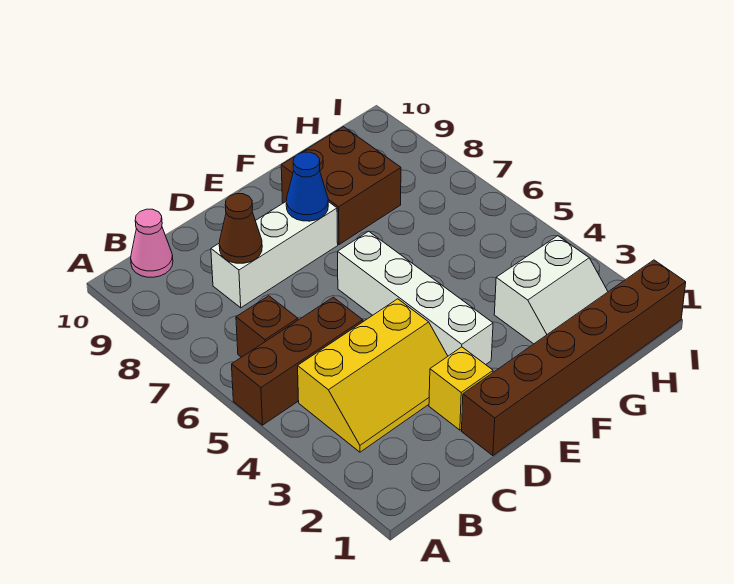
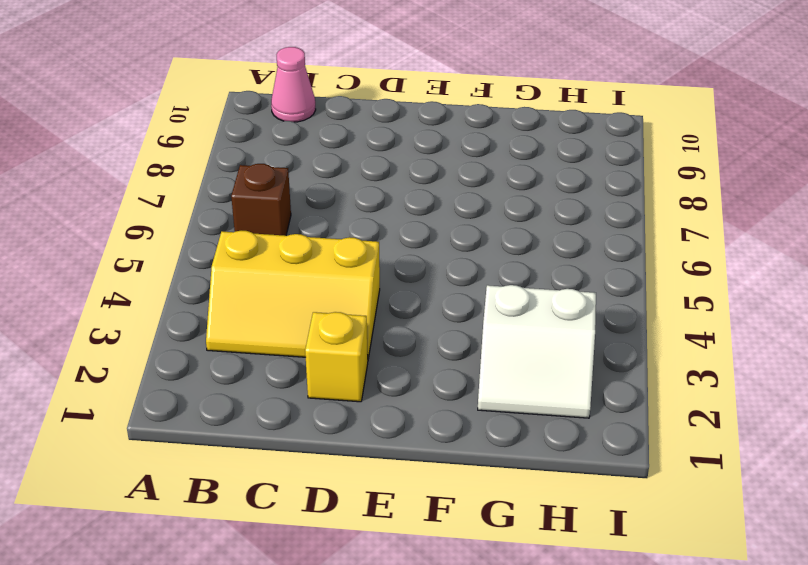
none -> brown brick A5:C5 level 1
none -> white brick C8:E8 level 1
none -> brown brick D1:I1 level 1

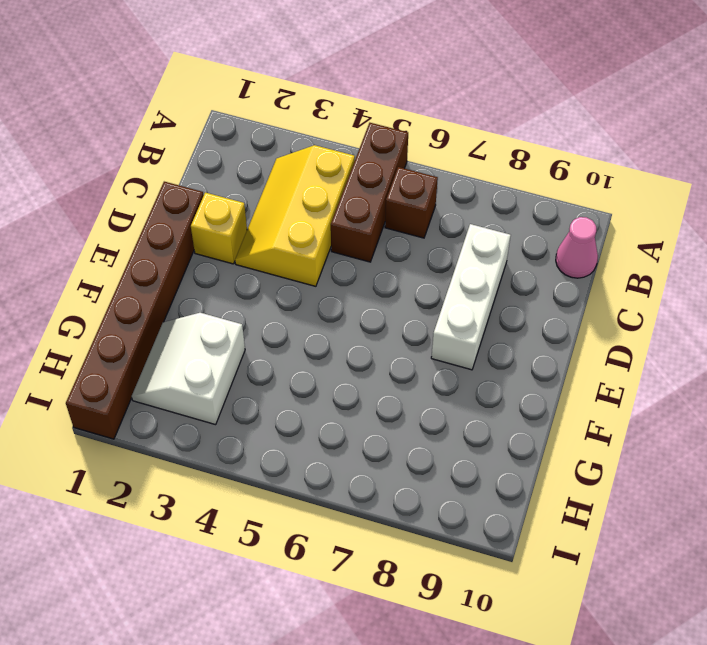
none -> white brick E3:E6 level 1
none -> brown brick F8:G9 level 1
none -> brown cone C8 level 2

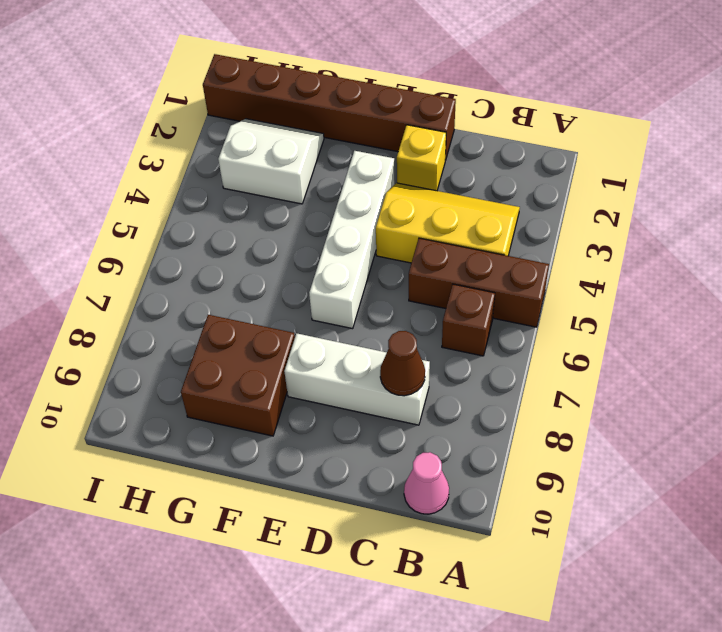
none -> blue cone E8 level 2

